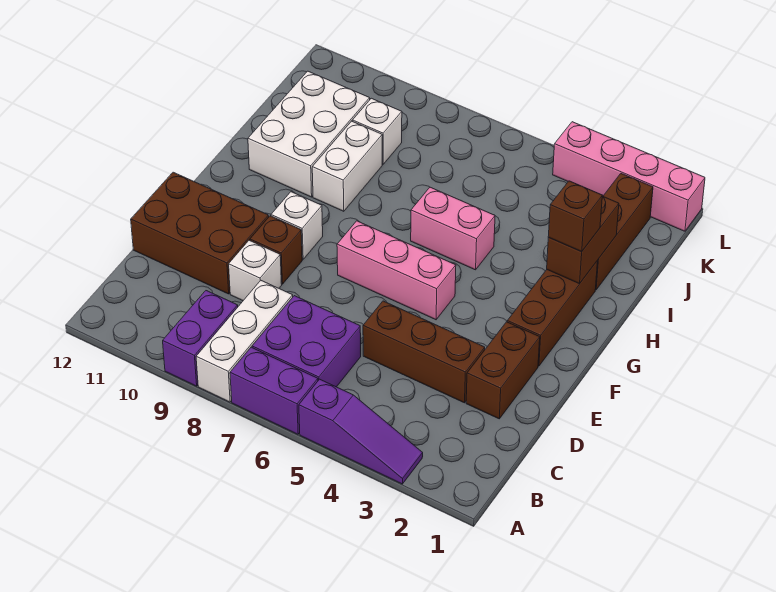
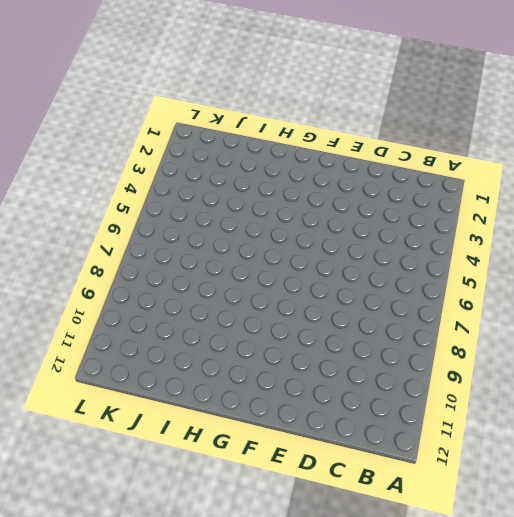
none -> purple slope A3:A5 level 1 top 5
none -> purple brick A6:A7 level 1
none -> white brick A8:C8 level 1

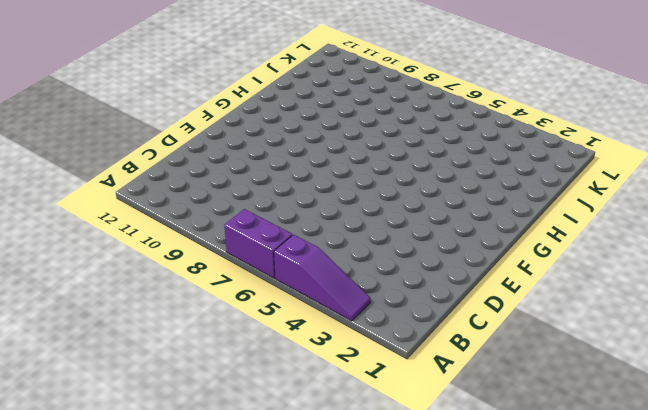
none -> white brick A8:C8 level 1
none -> purple brick A9:B9 level 1
none -> purple brick B6:C7 level 1

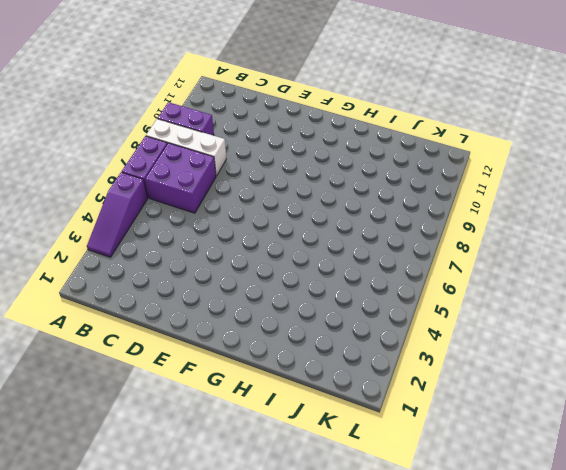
none -> brown brick D2:E2 level 1
none -> brown brick D3:D5 level 1
none -> white brick D9 level 1

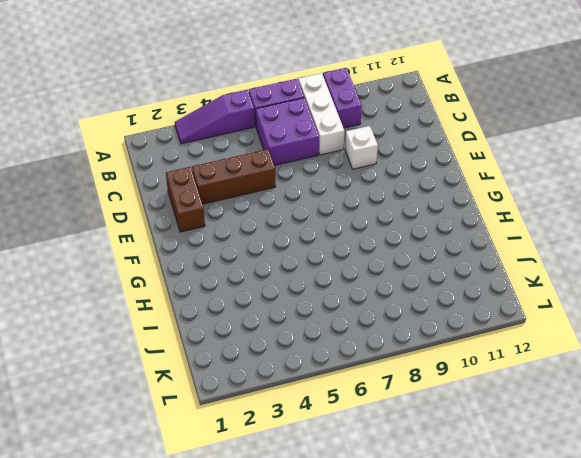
none -> brown brick D10:E12 level 1
none -> brown brick E9 level 1
none -> brown brick F2:H2 level 1

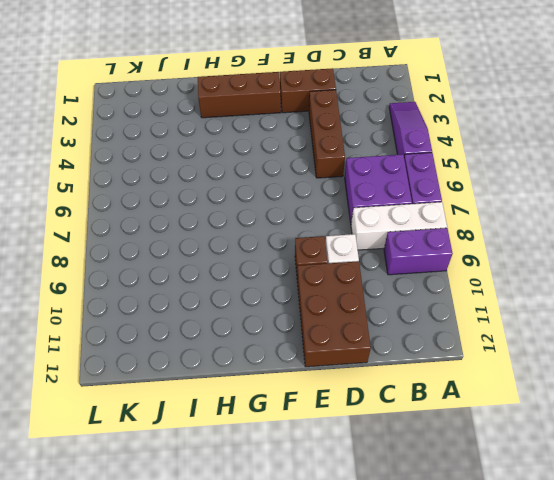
none -> pink brick F5:F7 level 1
none -> white brick F9 level 1
none -> pink brick H5:H6 level 1

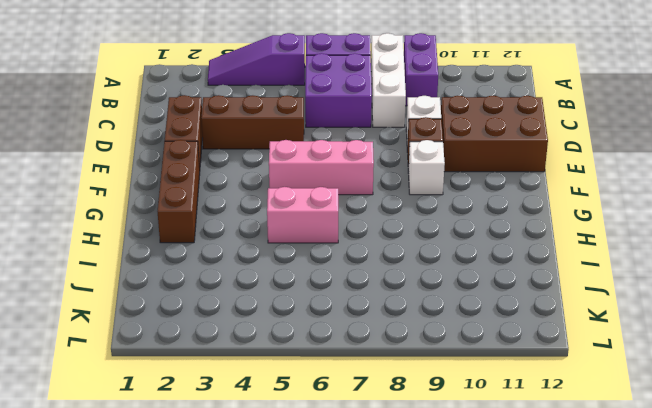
none -> white brick H9:I9 level 1
none -> white brick H10:J11 level 1
none -> brown brick I2:K2 level 1

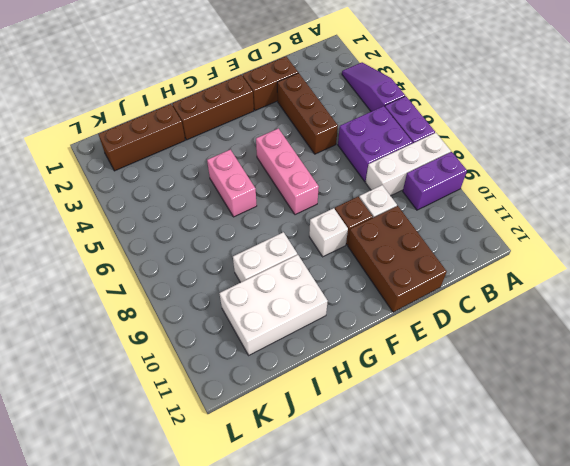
none -> white brick J9 level 1
none -> pink brick L1:L4 level 1
none -> brown brick H2:I2 level 2

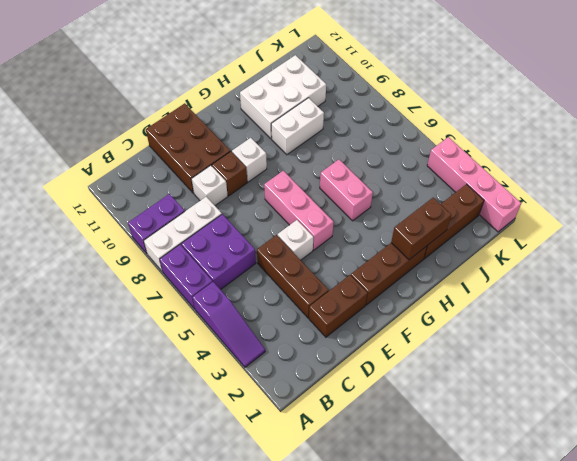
white brick E5 level 1 -> white brick J9 level 1
none -> brown brick H2 level 3

